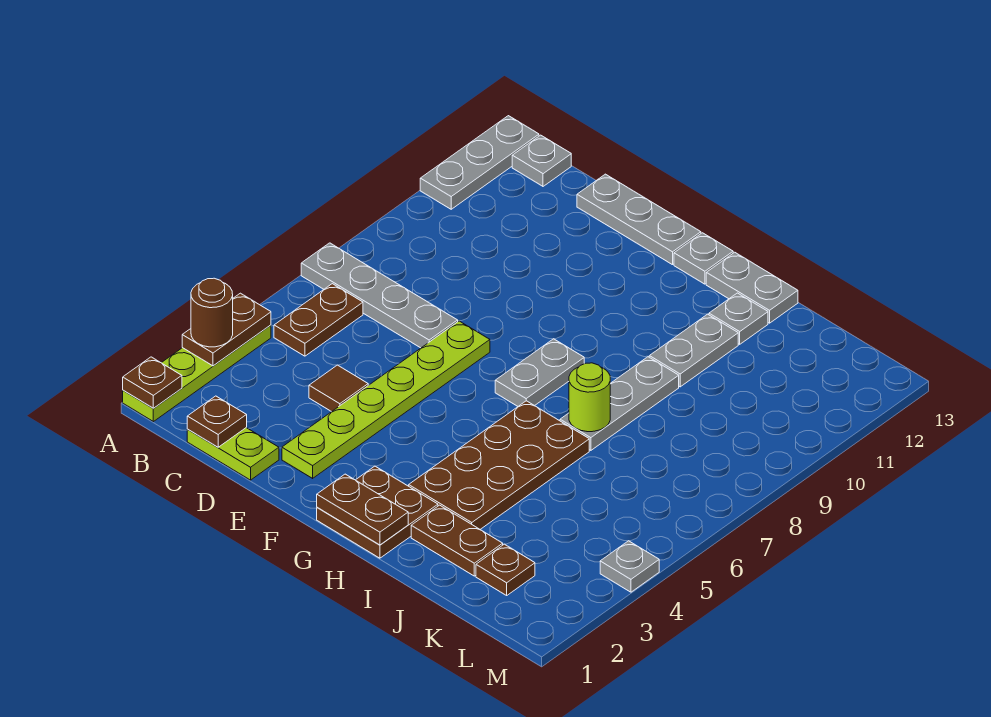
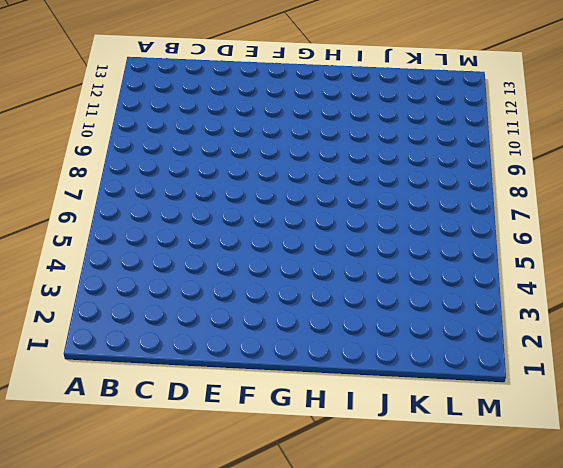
none -> lime plate A1:A4 level 1
none -> grey plate A7:D7 level 1
none -> grey plate A11:A13 level 1

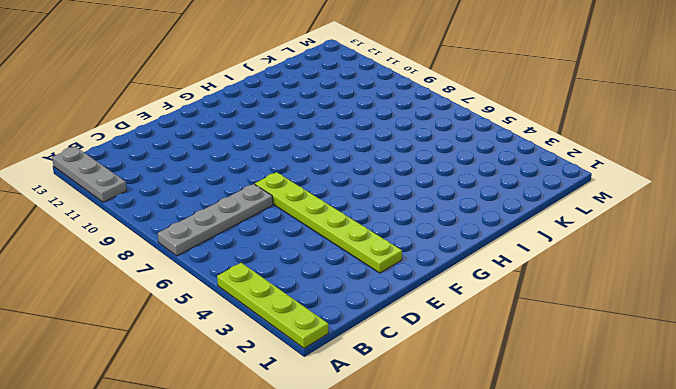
none -> brown plate B5:B6 level 1
none -> grey plate B13 level 1
none -> lime plate C1:D1 level 1

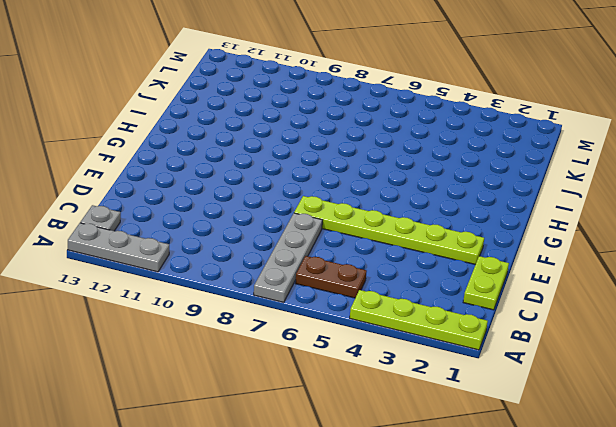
none -> brown tile D4 level 1
none -> grey plate D13:F13 level 1
none -> brown plate G1:H2 level 1

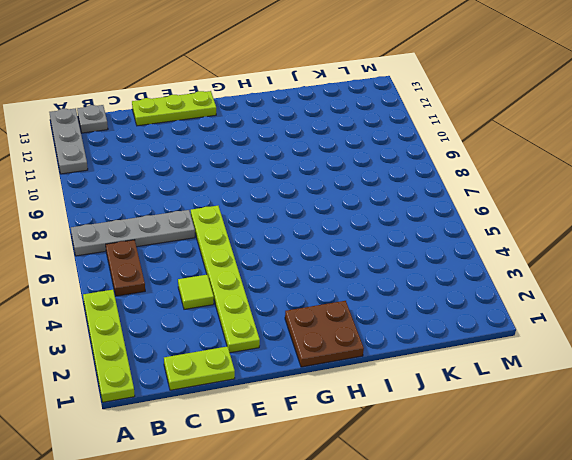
lime tile D4 level 1 -> brown tile D4 level 1
lime plate D13:F13 level 1 -> grey plate D13:F13 level 1
none -> grey plate G7:G8 level 1
none -> grey plate G13 level 1
none -> brown plate H3:I6 level 1

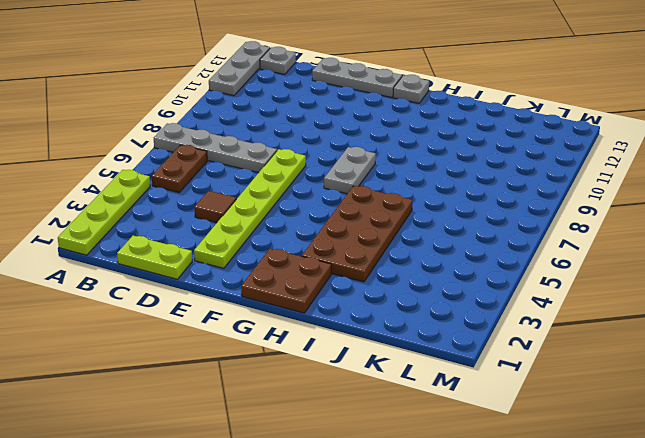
none -> grey plate H13:I13 level 1
none -> brown plate I2:J2 level 1
none -> grey plate I7:I9 level 1

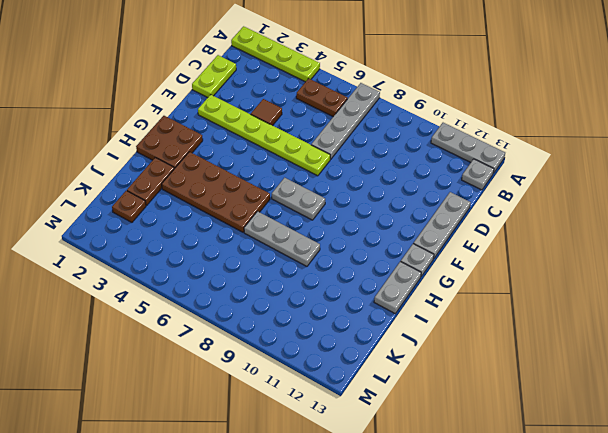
none -> grey plate I10:I11 level 1
none -> grey plate I12 level 1
none -> grey plate M4 level 1

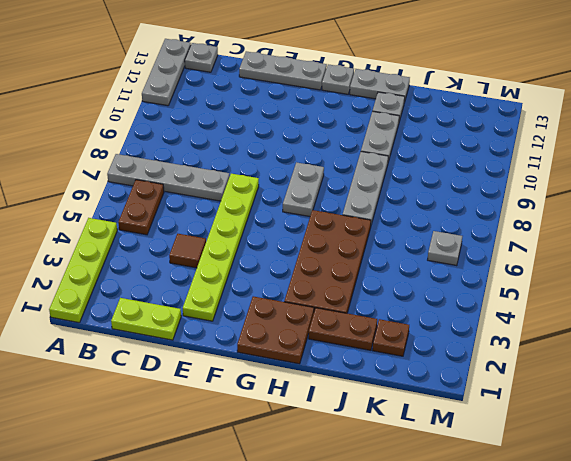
grey plate L6 level 1 -> grey plate M4 level 1
none -> brown plate A1 level 2
none -> brown plate A3:A4 level 2
none -> brown plate C1 level 2

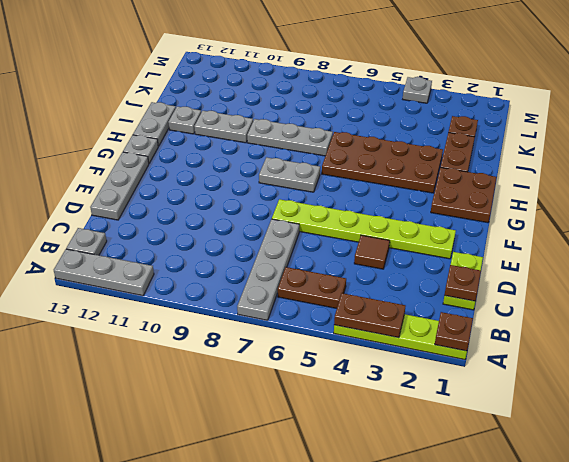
none -> brown plate G1:H1 level 2
none -> lime round brick I7 level 2
none -> brown round brick A3 level 3

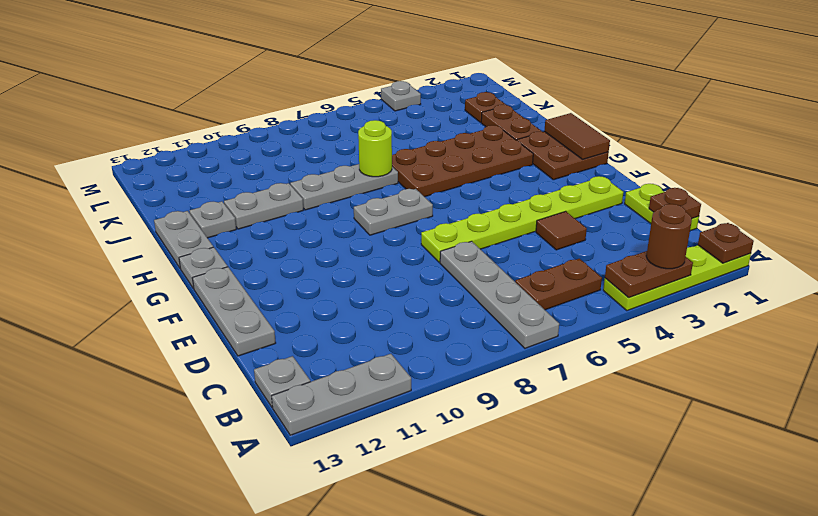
brown tile G1:H1 level 2 -> brown plate G1:H1 level 2

